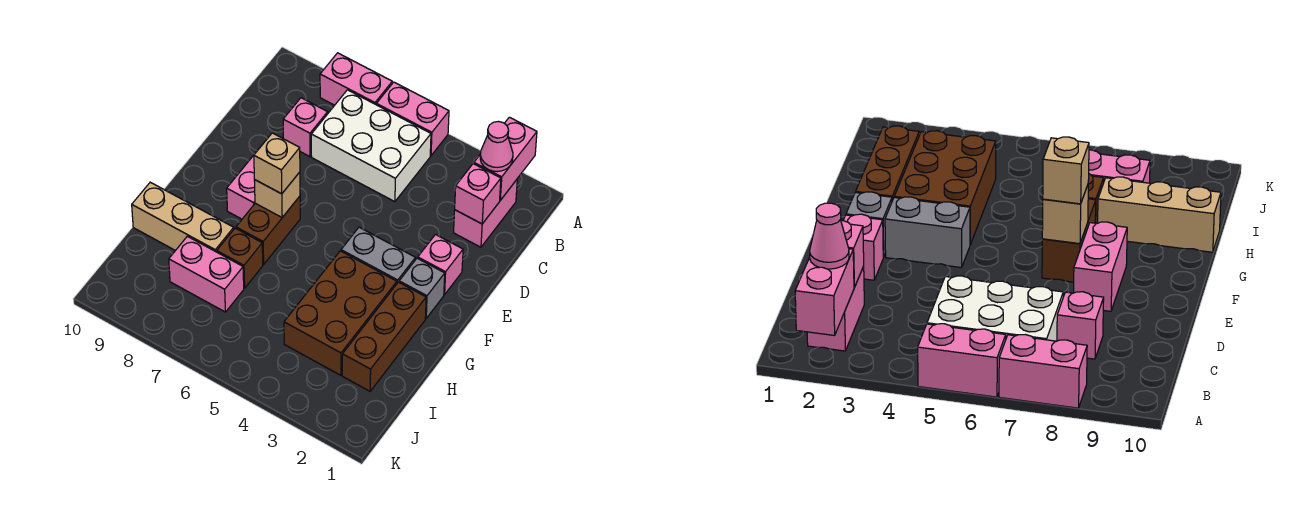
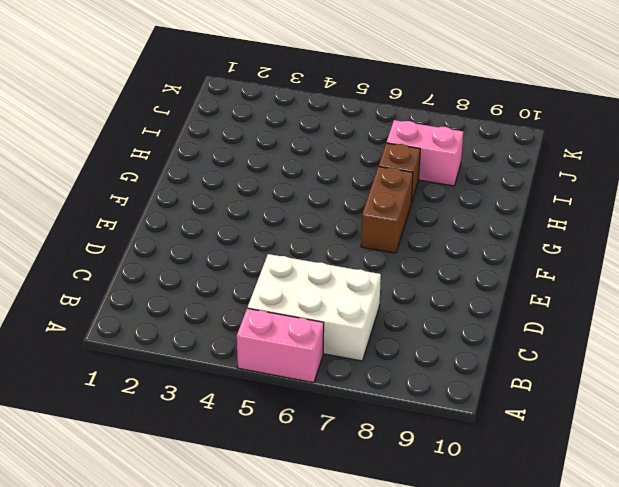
none -> pink brick A7:A8 level 1
none -> pink brick B2:C2 level 1
none -> pink brick C8 level 1

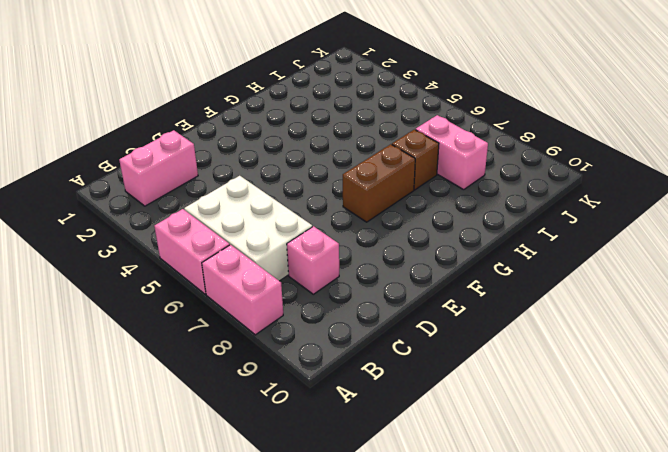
none -> pink brick E2 level 1
none -> pink brick E8:F8 level 1
none -> grey brick F2 level 1

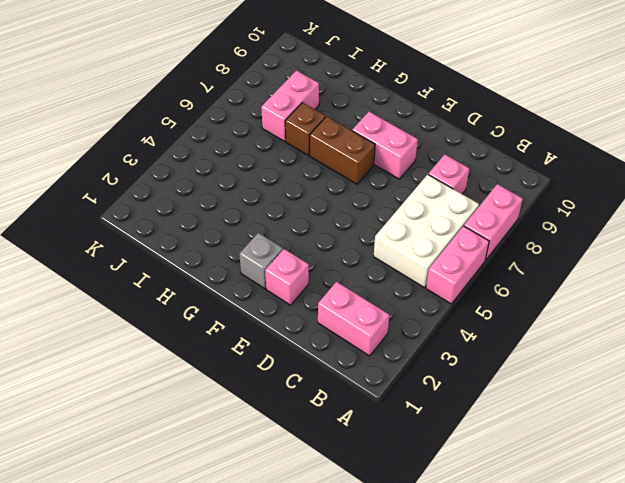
none -> grey brick F3:F4 level 1
none -> brown brick G2:I2 level 1
none -> brown brick G3:I4 level 1

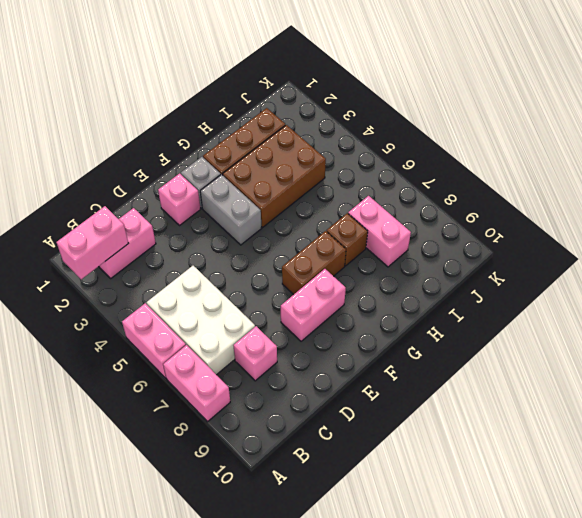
none -> tan brick H8:H10 level 1
none -> pink brick C2 level 2
none -> tan brick F7 level 2

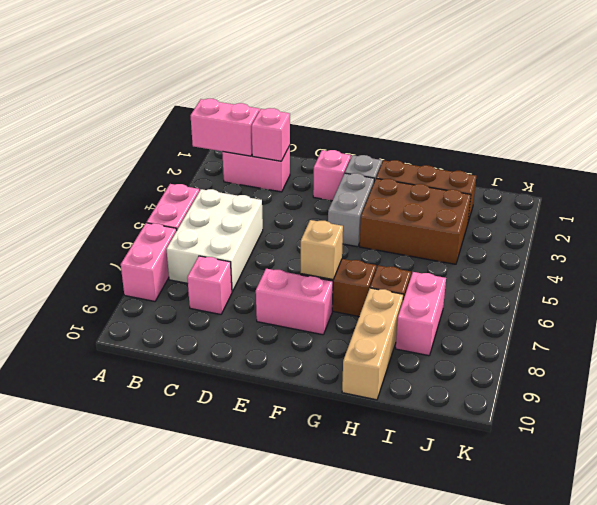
none -> pink cone B2 level 3
none -> tan brick F7 level 3

